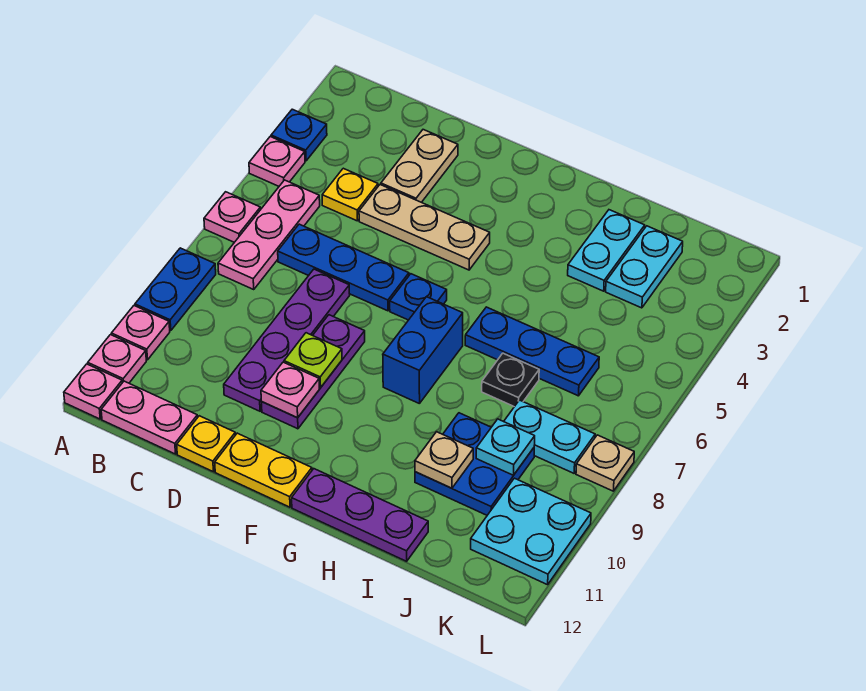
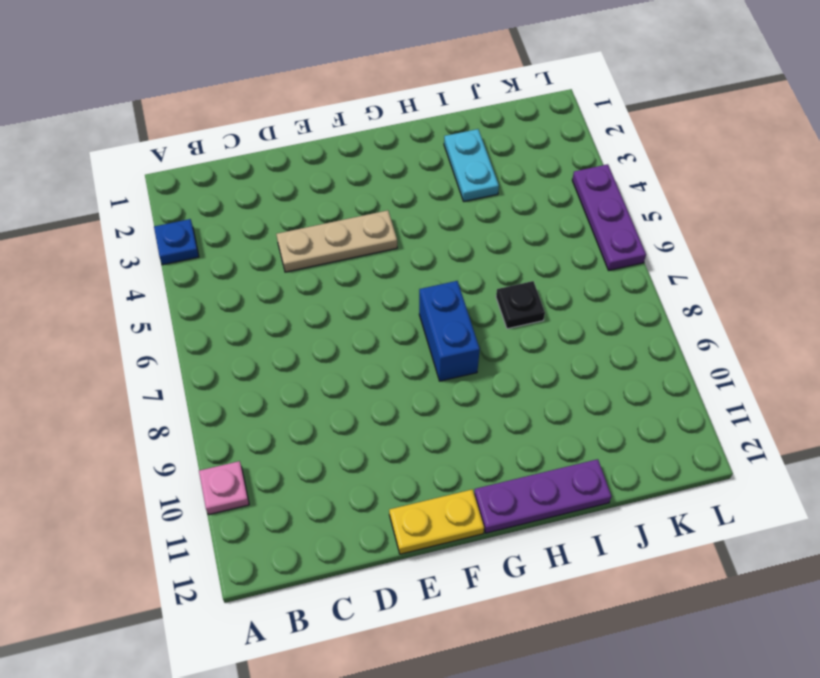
purple plate L4:L6 level 1 -> purple plate E8:E10 level 1
none -> pink plate A4 level 1
none -> pink plate A6 level 1
none -> blue plate A8:A9 level 1
none -> pink plate A11 level 1

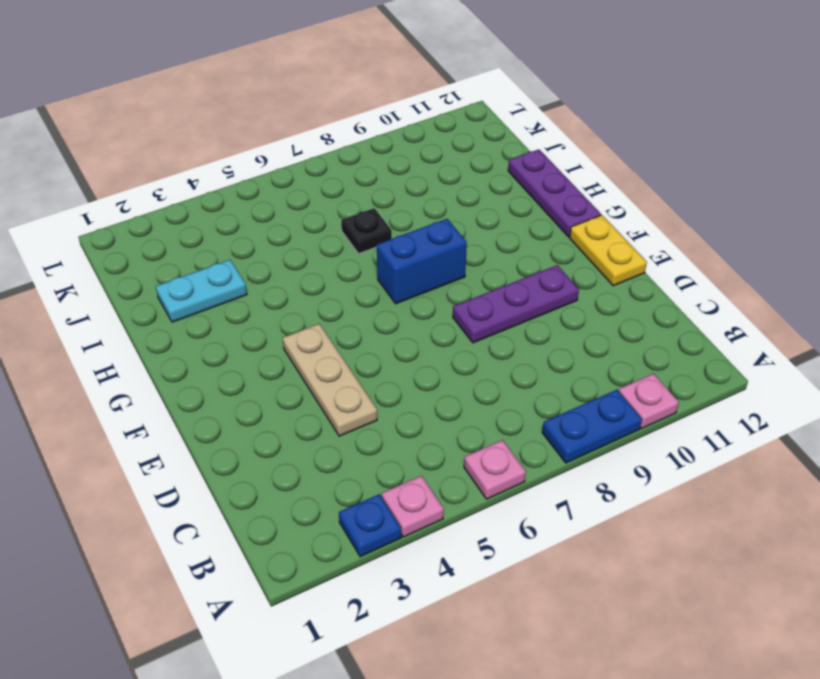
none -> pink plate A11 level 1
none -> pink plate A12 level 1
none -> pink plate B5:B7 level 1
none -> pink plate B12:C12 level 1

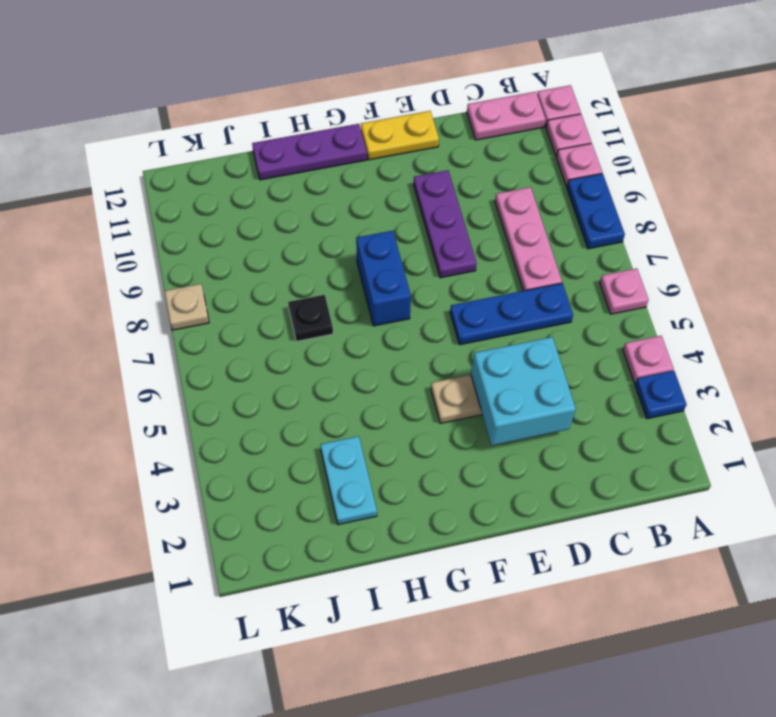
pink plate C7:C9 level 1 -> pink plate B5:B7 level 1
cyan brick D3:E4 level 2 -> none
none -> yellow plate C4 level 1
none -> tan plate D2:D3 level 1
none -> purple plate D7:D10 level 1
none -> yellow plate D12 level 1

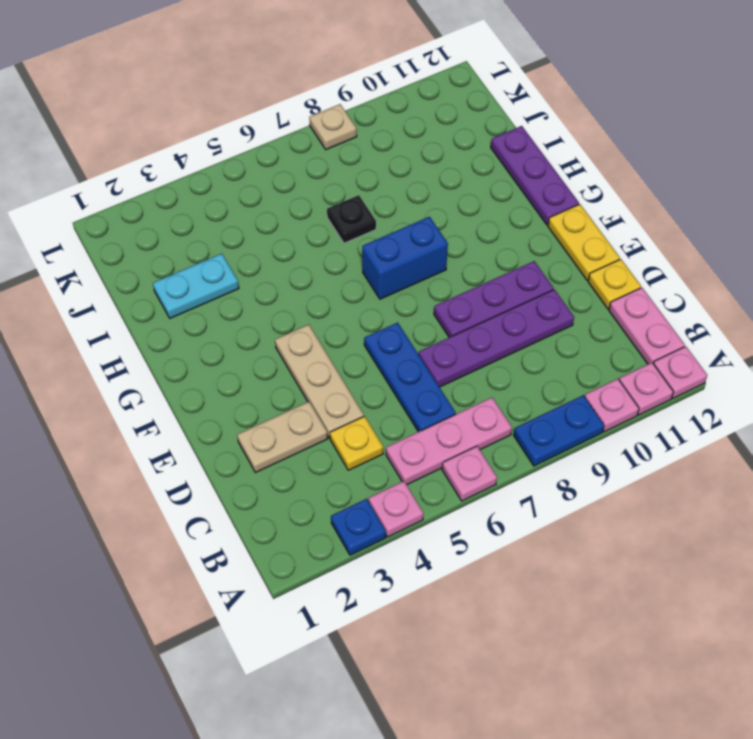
none -> blue plate F6 level 1
none -> blue plate H6:J6 level 1
none -> blue plate I9:J10 level 1
none -> cyan plate J2:J3 level 1

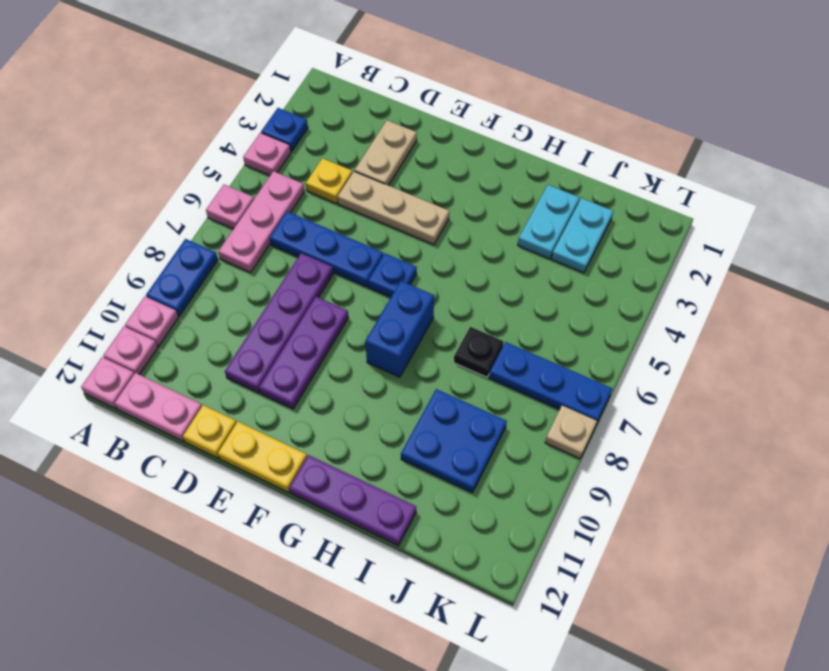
blue plate J7:L7 level 1 -> blue plate H6:J6 level 1
none -> cyan plate J8:K8 level 1
none -> cyan plate K10:L11 level 1
none -> lime plate E9 level 2
none -> pink plate E10 level 2

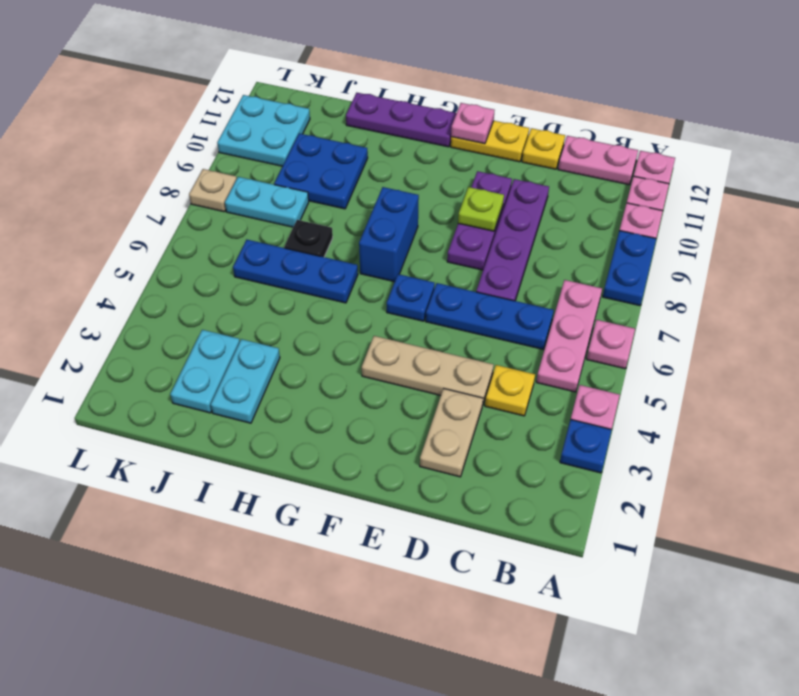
pink plate F12 level 2 -> pink plate E10 level 2
none -> tan plate I10 level 2
none -> cyan plate J9 level 2

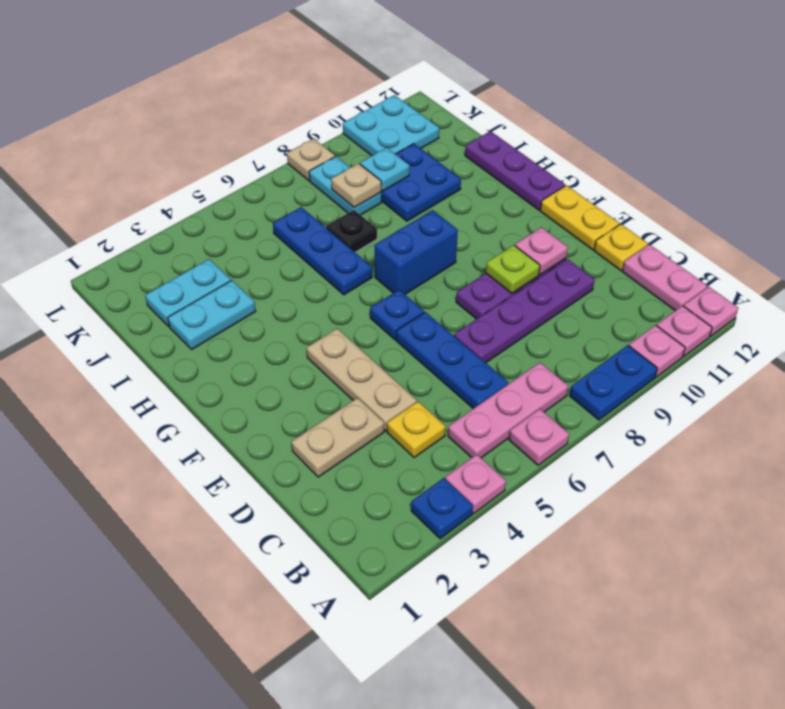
tan plate J8 level 2 -> tan plate I10 level 2

